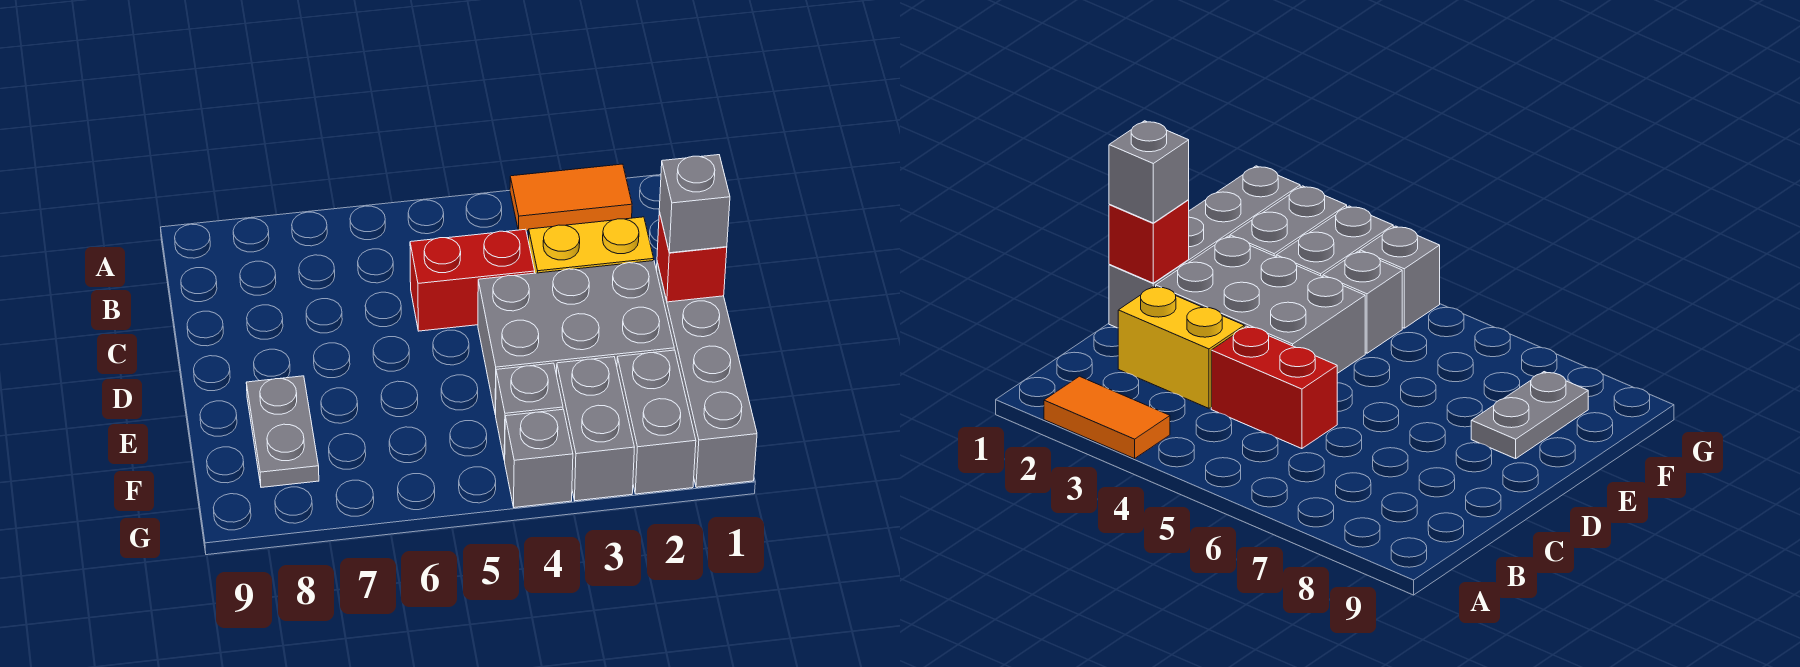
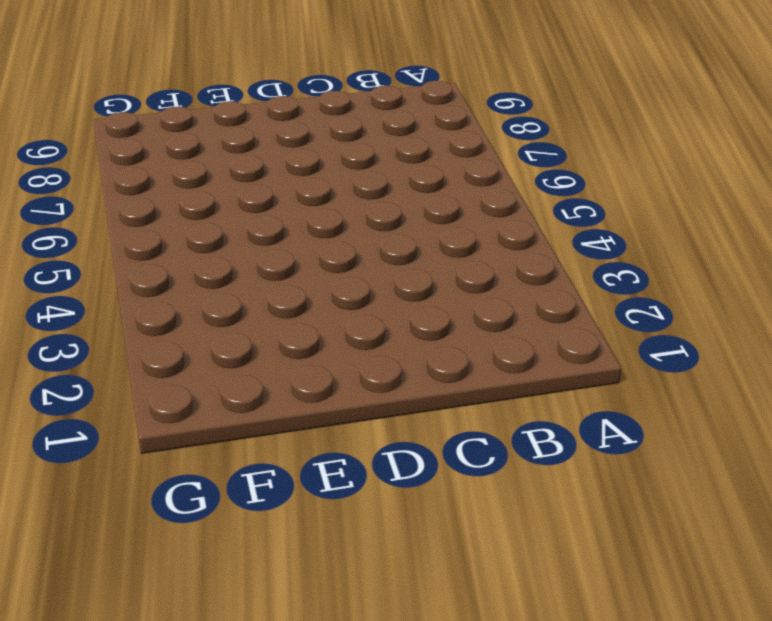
none -> orange tile A2:A3 level 1
none -> yellow brick C2:C3 level 1
none -> red brick C4:C5 level 1

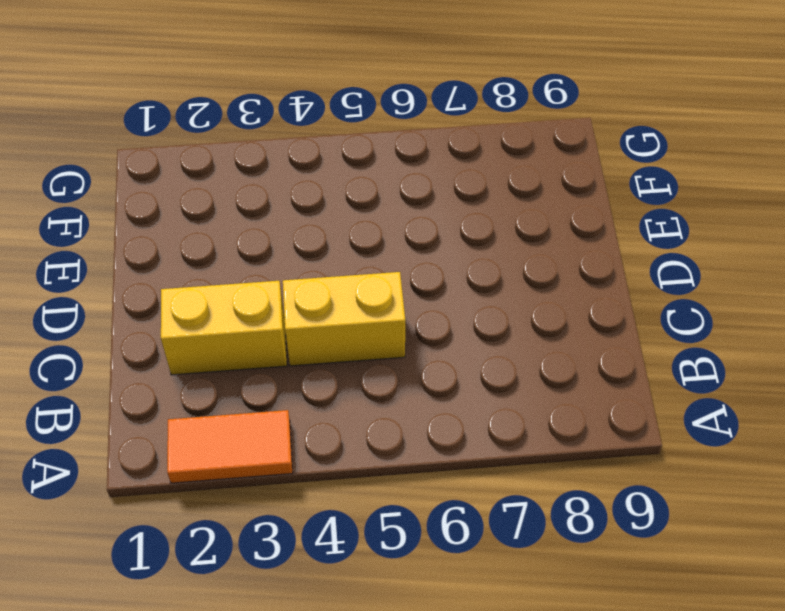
yellow brick C4:C5 level 1 -> red brick C4:C5 level 1
none -> grey brick D1:G1 level 1
none -> grey brick D2:E4 level 1
none -> grey plate E8:F8 level 1

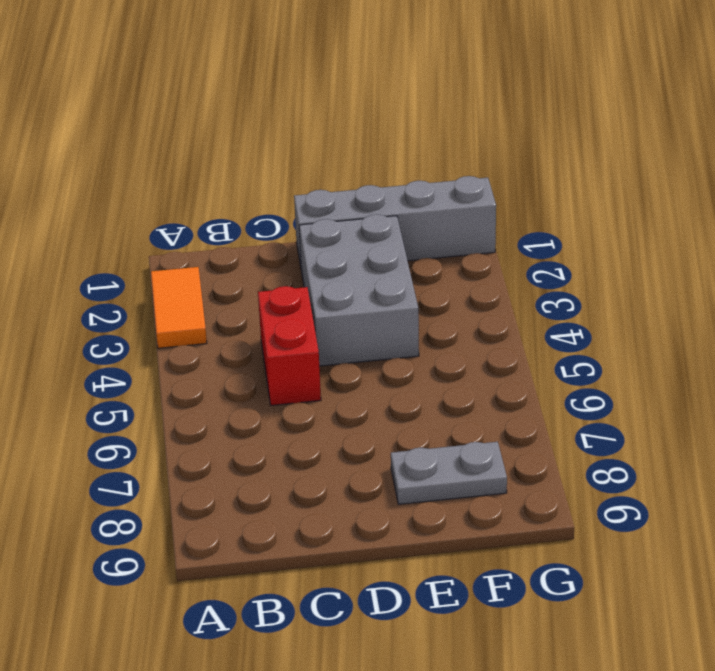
none -> yellow brick C2:C3 level 1
none -> grey brick F2:G2 level 1
none -> grey brick F3:G3 level 1

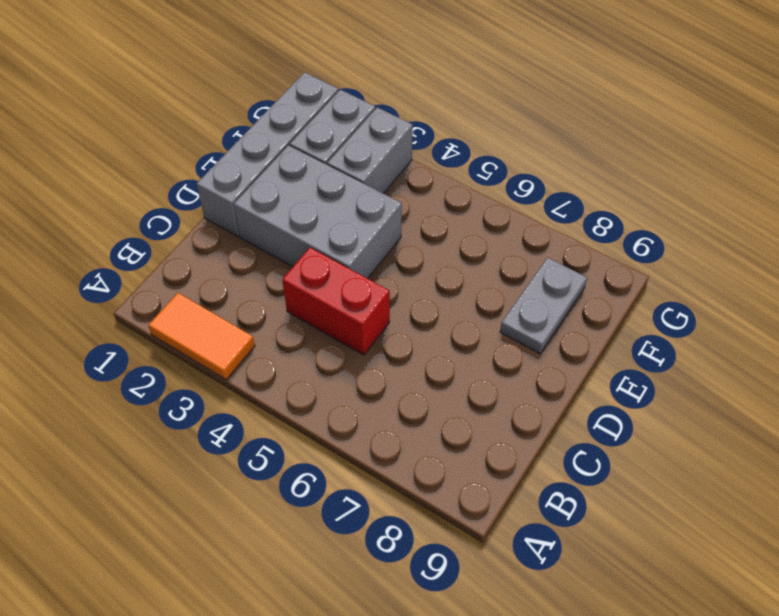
none -> yellow brick C2:C3 level 1
none -> grey brick F4 level 1
none -> grey brick G4 level 1

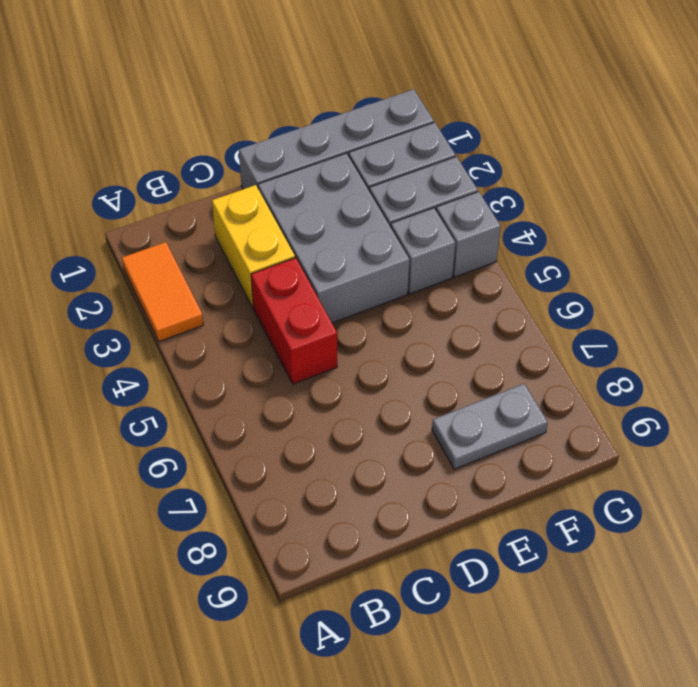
none -> red brick D1 level 2
none -> grey brick D1 level 3

